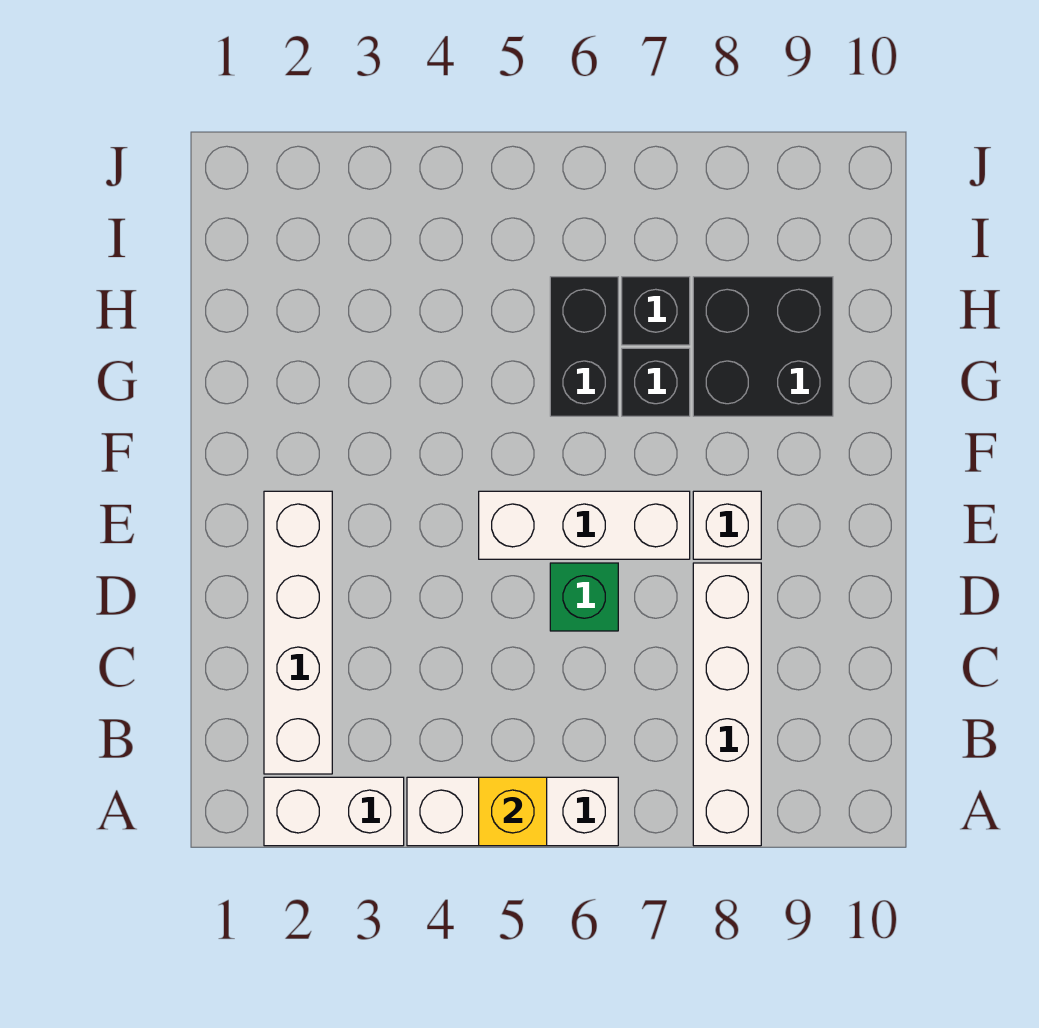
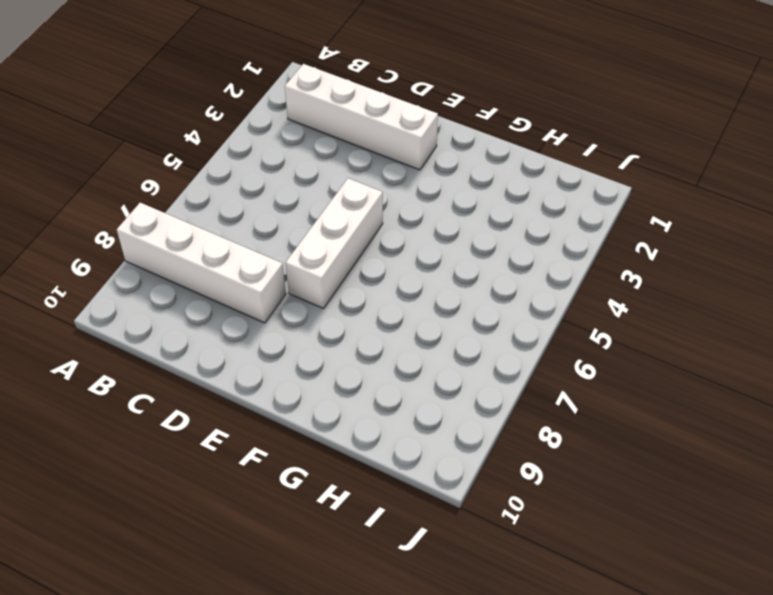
none -> white brick A2:A3 level 1
none -> white brick A4:A6 level 1
none -> green brick D6 level 1

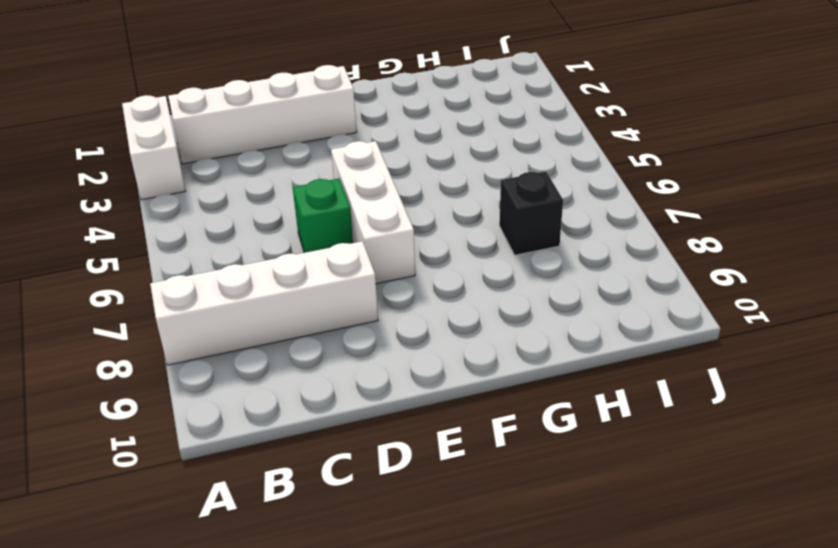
none -> white brick A4:A6 level 1
none -> white brick E8 level 1
none -> black brick G6:H6 level 1

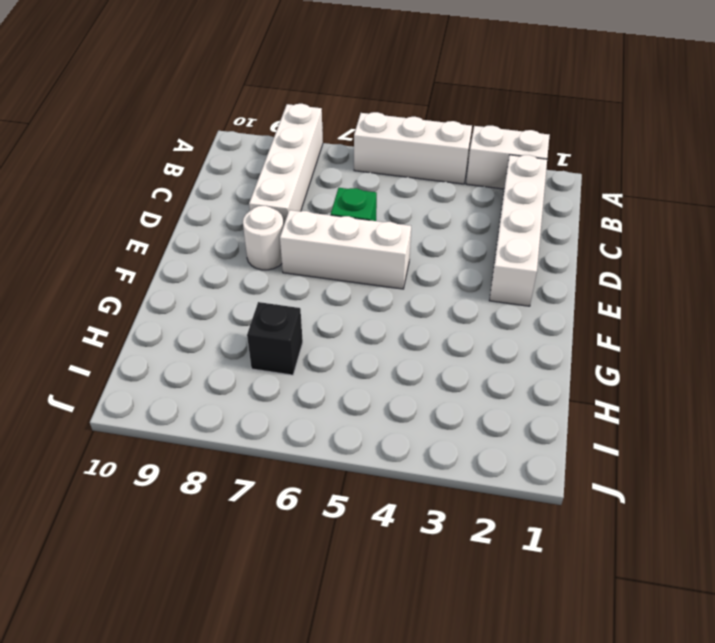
white round brick E8 level 1 -> white brick E8 level 1
none -> black brick G6:H6 level 1
none -> black brick G7 level 1
none -> black brick G8:H9 level 1

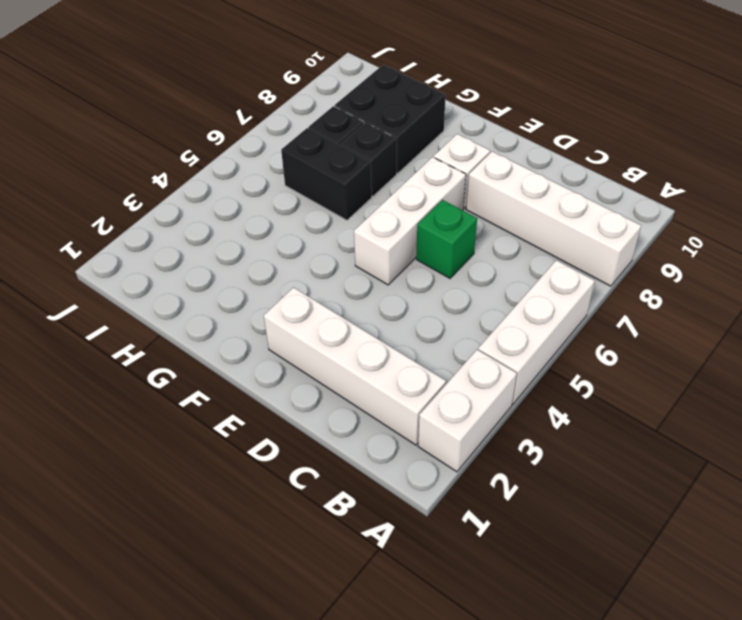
none -> yellow brick A5 level 2

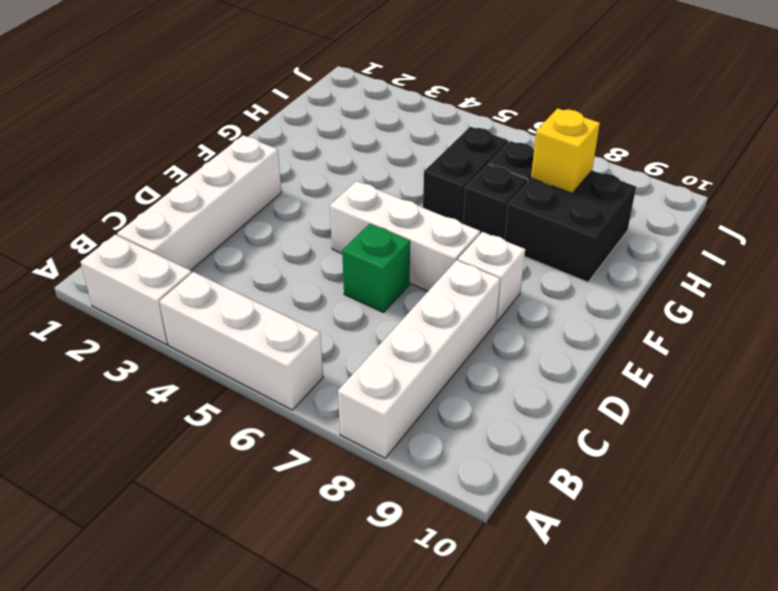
yellow brick H8 level 2 -> yellow brick A5 level 2

